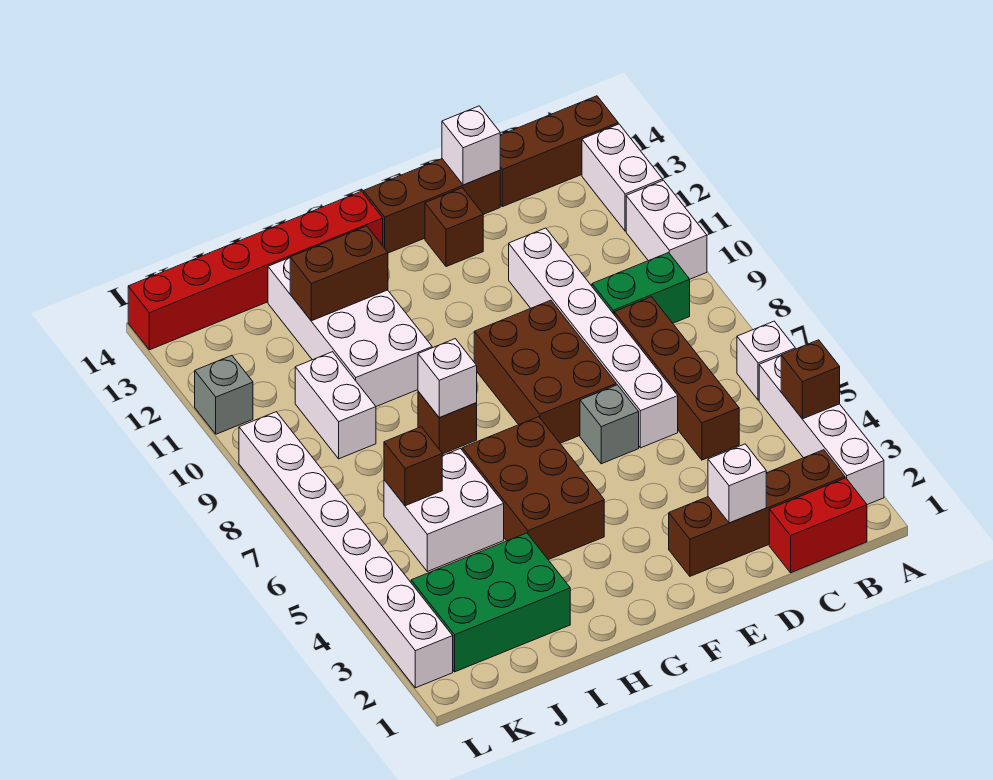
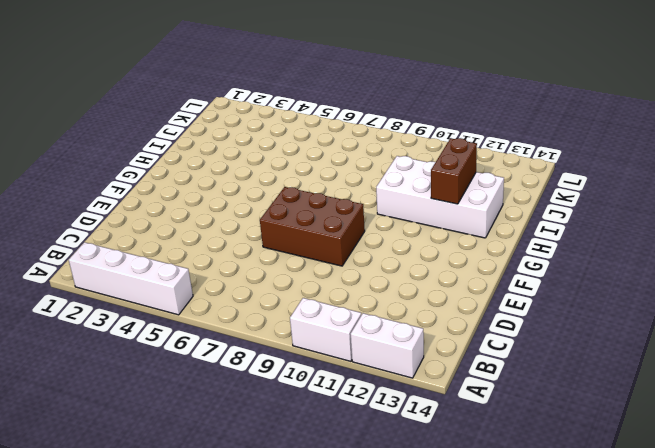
none -> white brick A6 level 1
none -> brown brick A14:C14 level 1
none -> red brick B1:C1 level 1

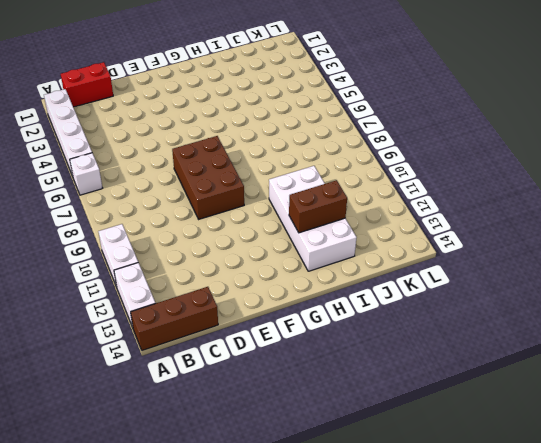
none -> brown brick B2:E2 level 1
none -> green brick B9:C9 level 1
none -> brown brick C5:C8 level 1

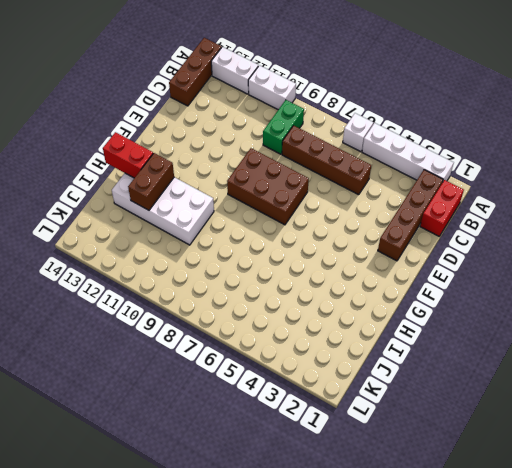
red brick H13:H14 level 2 -> none
none -> white brick D6:D11 level 1
none -> brown brick D14:F14 level 1
none -> grey brick E6 level 1

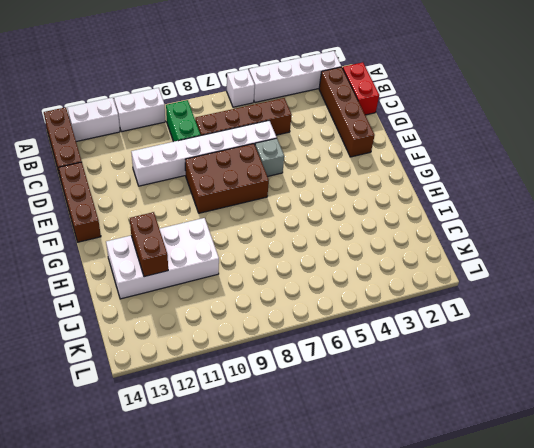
none -> brown brick E13 level 1
none -> brown brick G4:H6 level 1
none -> red brick G14:L14 level 1

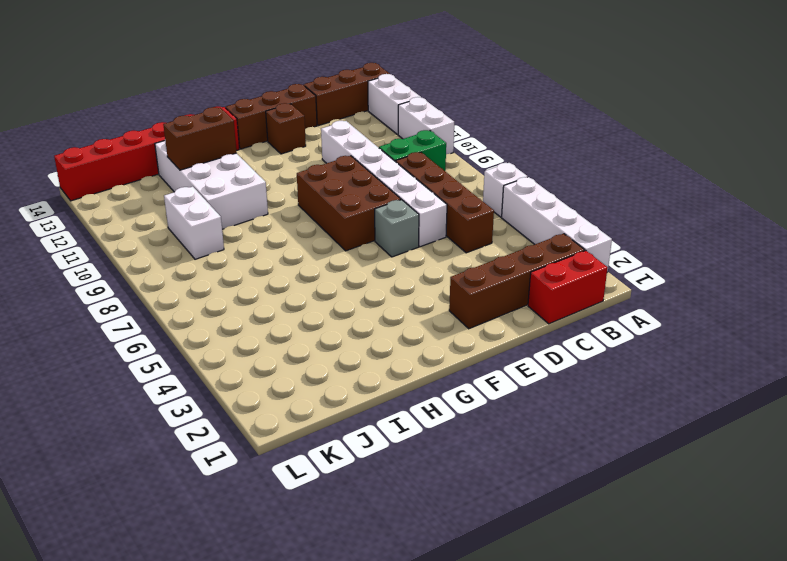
none -> brown brick G4:H6 level 1
none -> brown brick H8 level 1
none -> green brick I2:K3 level 1

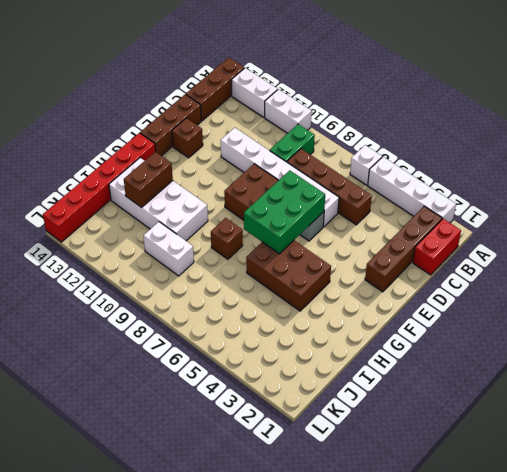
green brick E6:G7 level 2 -> green brick I2:K3 level 1
none -> white brick I5:J6 level 1
none -> white brick L2:L9 level 1
none -> grey brick L11 level 1

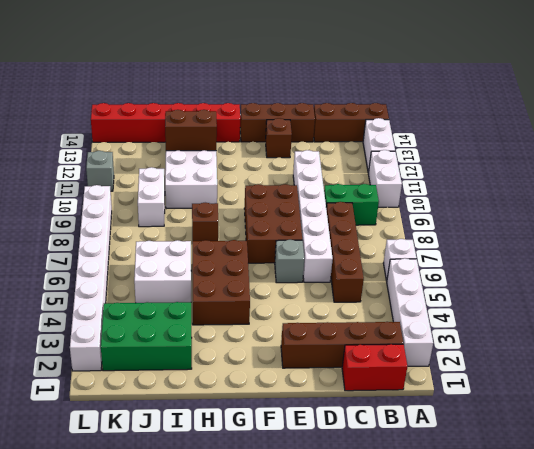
none -> brown brick A4 level 2
none -> white brick D2 level 2
none -> white brick D14 level 2

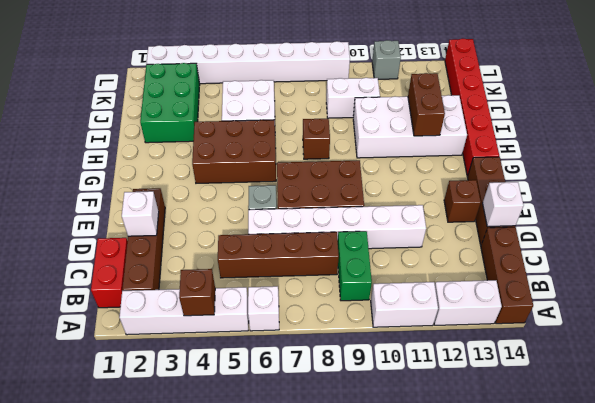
none -> white brick H8 level 2
none -> brown brick J6 level 2

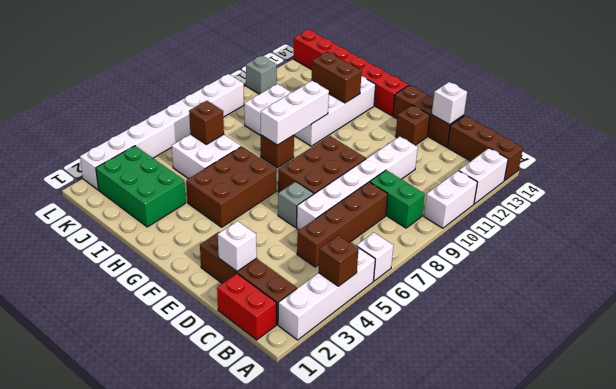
white brick H8:H10 level 2 -> white brick H8 level 2

